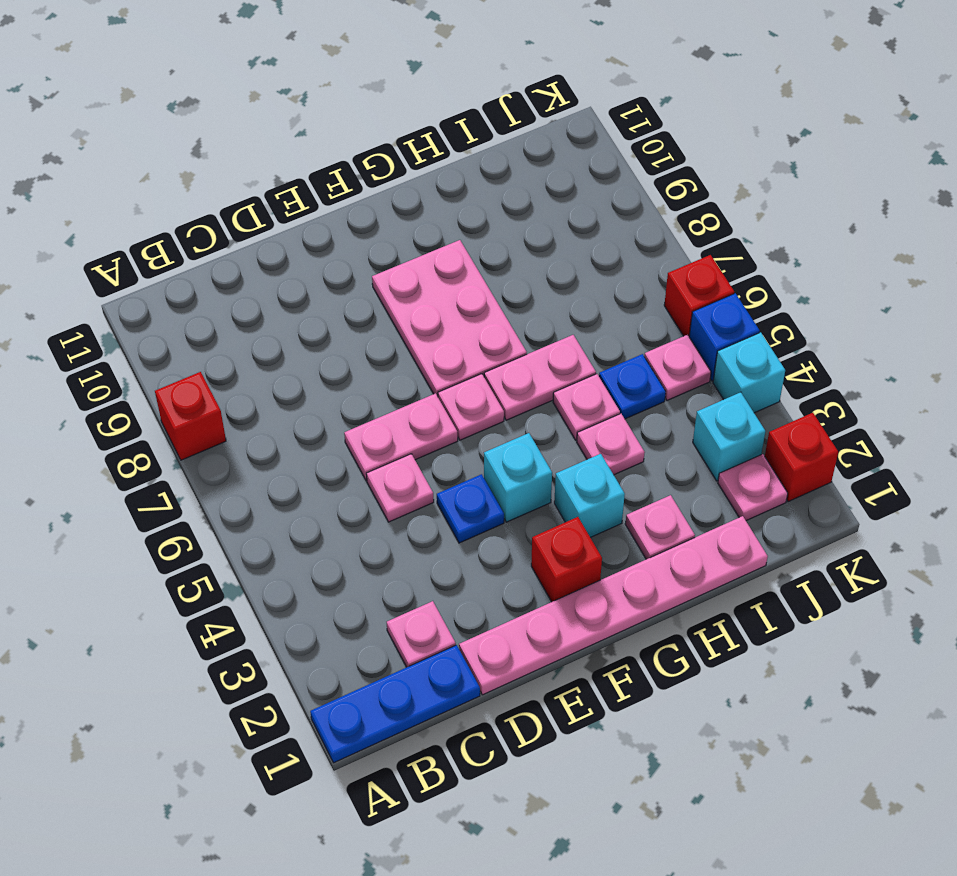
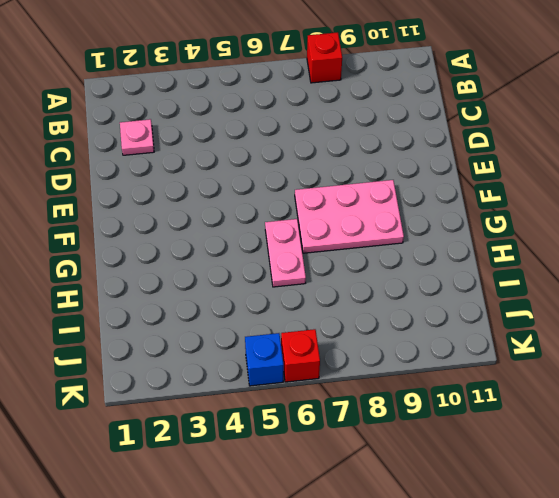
none -> blue plate A1:C1 level 1
none -> pink plate D1:I1 level 1
none -> pink plate D5 level 1

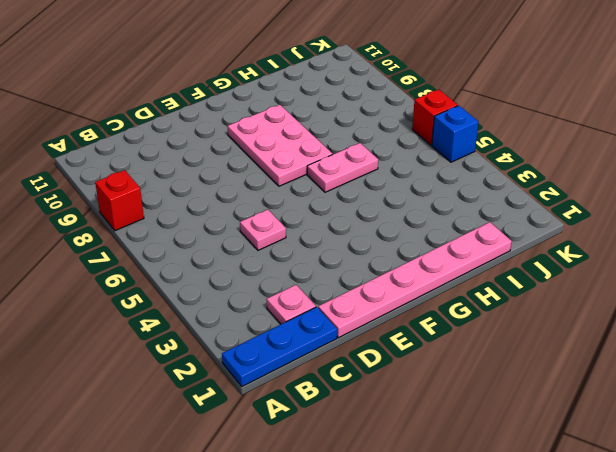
none -> pink plate D6:E6 level 1
none -> blue plate E4 level 1
none -> red brick F2 level 1

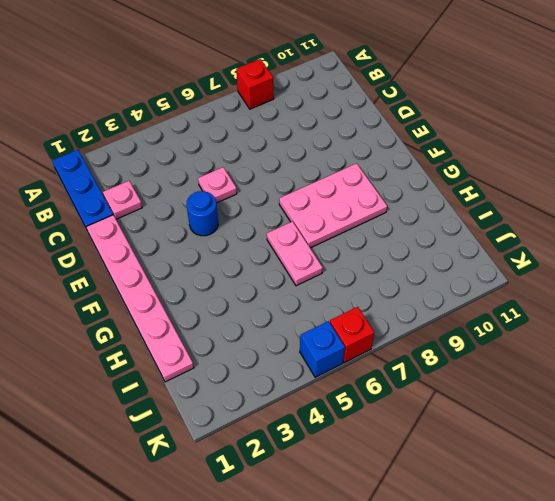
blue round brick E4 level 1 -> blue plate E4 level 1
none -> pink plate D6:E6 level 1
none -> red brick F2 level 1
none -> cyan brick F4 level 1

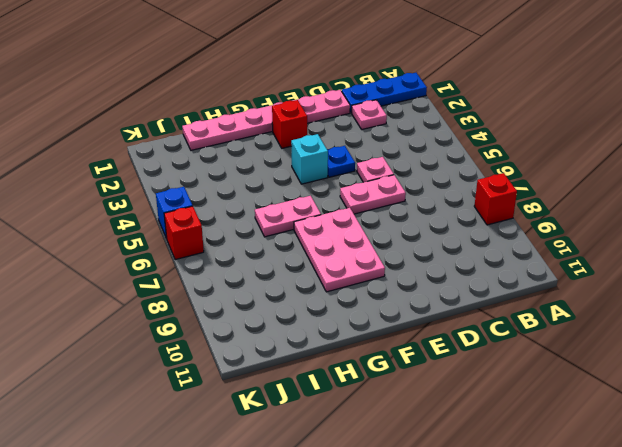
none -> pink plate F6 level 1
none -> cyan brick G3 level 1
none -> pink plate H2 level 1

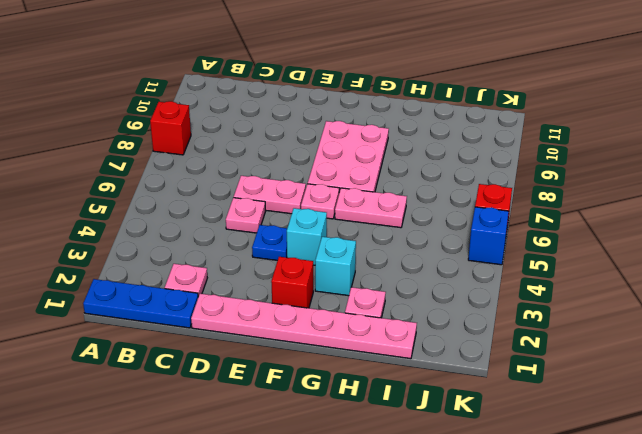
none -> pink plate H4 level 1
none -> pink plate H5 level 1
none -> blue plate I5 level 1

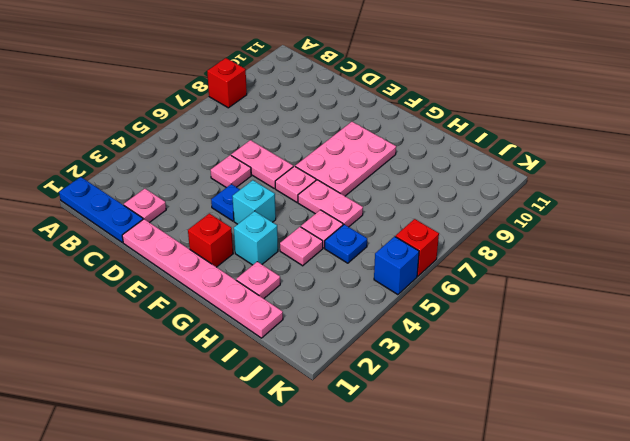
none -> pink plate J2 level 1
none -> cyan brick J3 level 1
none -> pink plate J5 level 1

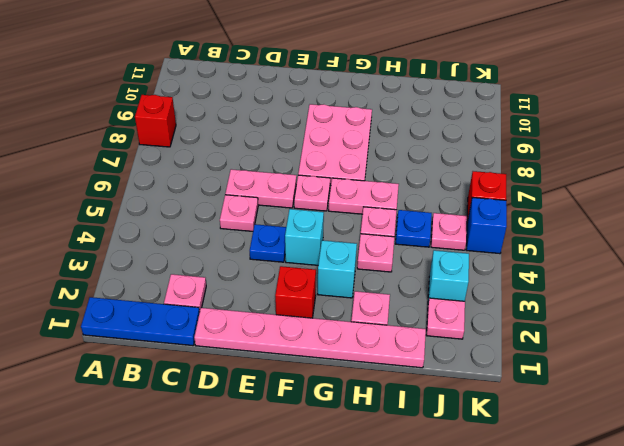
none -> red brick K2 level 1
none -> cyan brick K4 level 1

